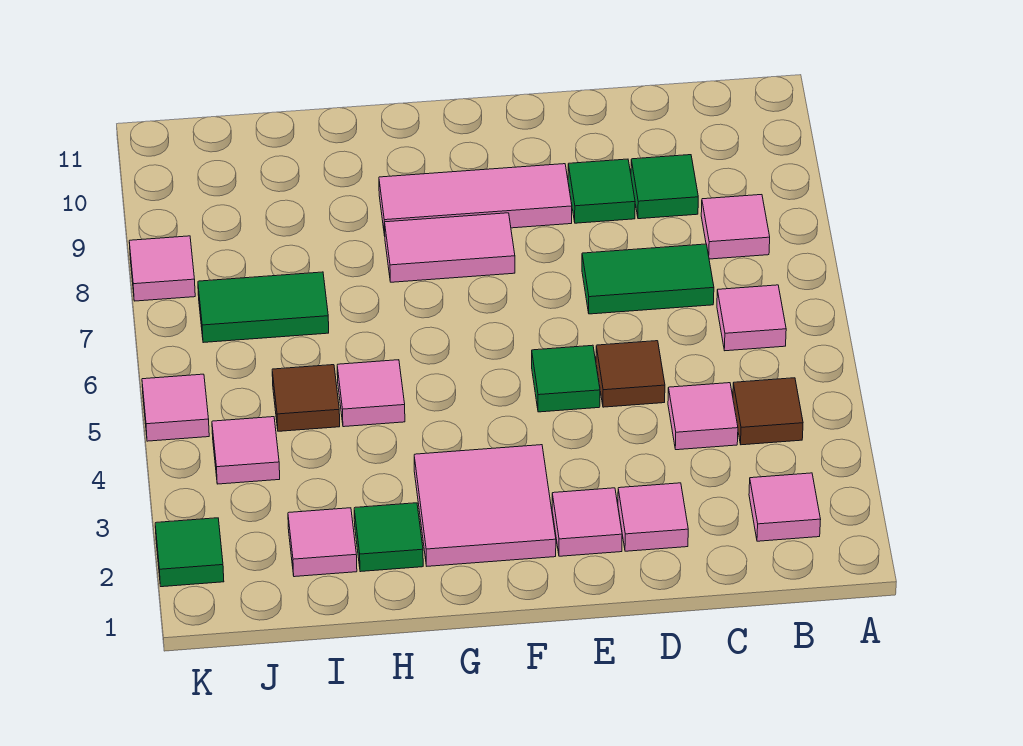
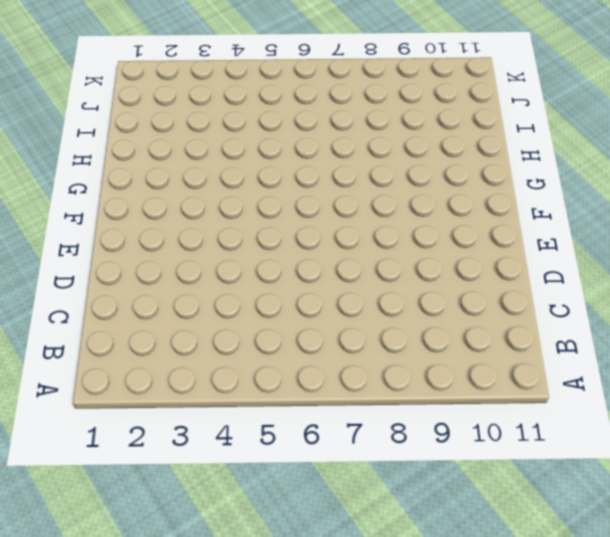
none -> pink tile B2 level 1
none -> brown tile B4 level 1
none -> pink tile B6 level 1

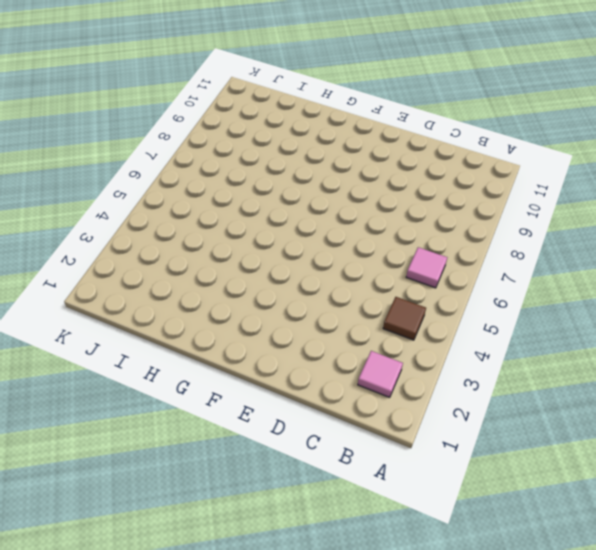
none -> pink tile B8 level 1
none -> pink tile C4 level 1
none -> green tile C7:D7 level 1

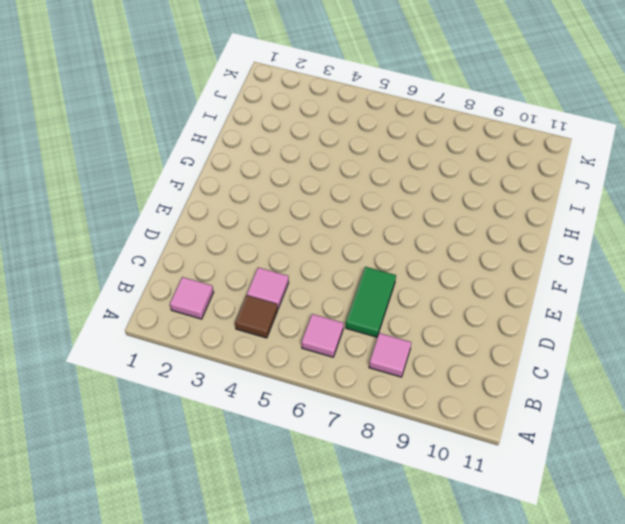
none -> green tile C9 level 1
none -> pink tile D2 level 1
none -> brown tile D5 level 1

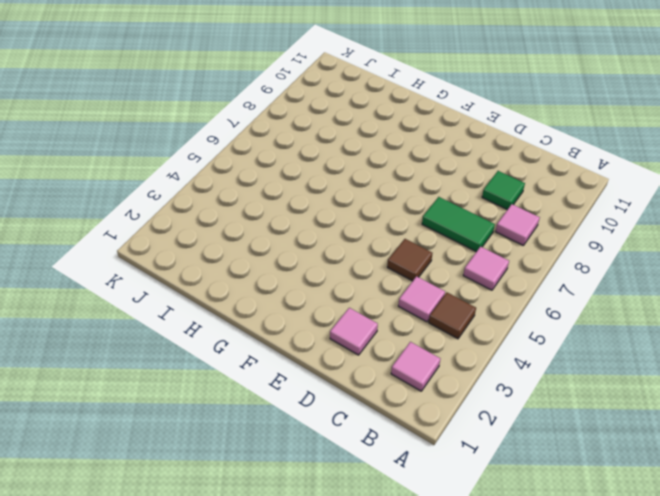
none -> green tile D9 level 1
none -> pink tile E2 level 1
none -> green tile E5 level 1

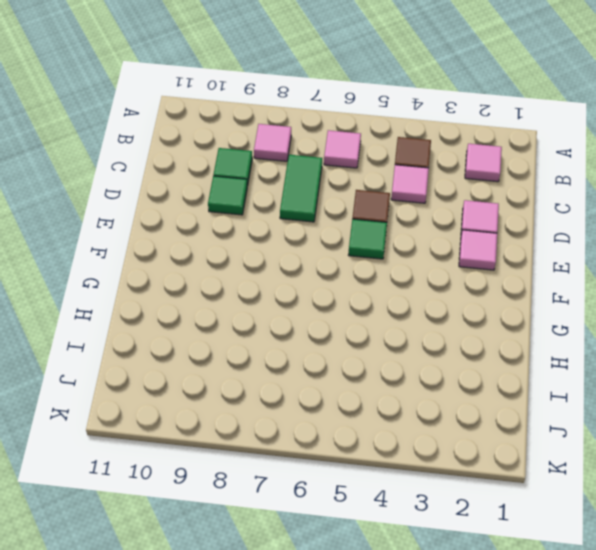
none -> pink tile E9:G9 level 1
none -> pink tile F2:G3 level 1
none -> pink tile F8:G8 level 1

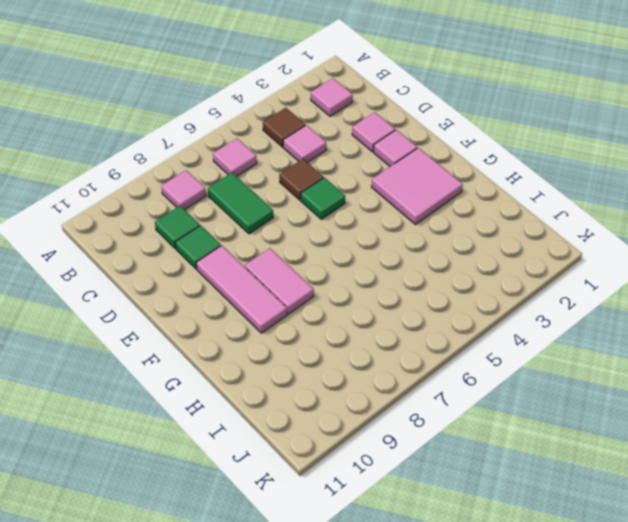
none -> green tile H2 level 1
none -> pink tile H5 level 1
none -> pink tile I2 level 1

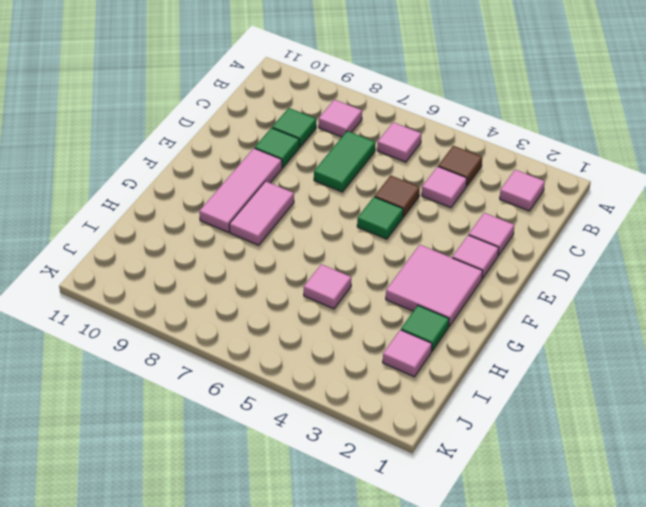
none -> brown tile I5 level 1
none -> green tile I7:J7 level 1
none -> pink tile J4 level 1

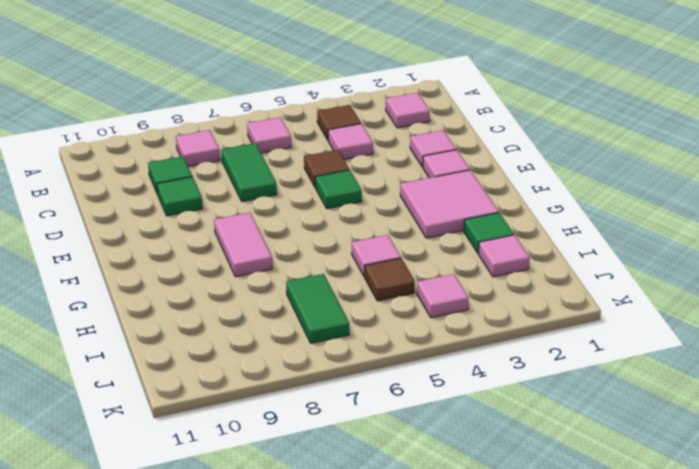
none -> pink tile E9:G9 level 1
none -> green tile K2 level 1
none -> pink tile K5 level 1

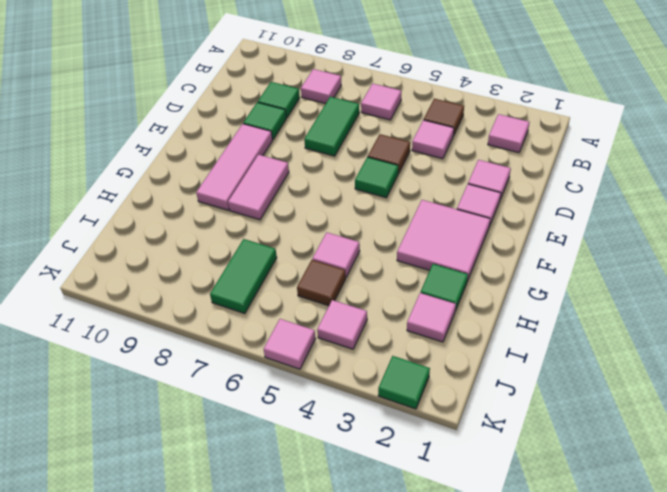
none -> pink tile K8 level 1

